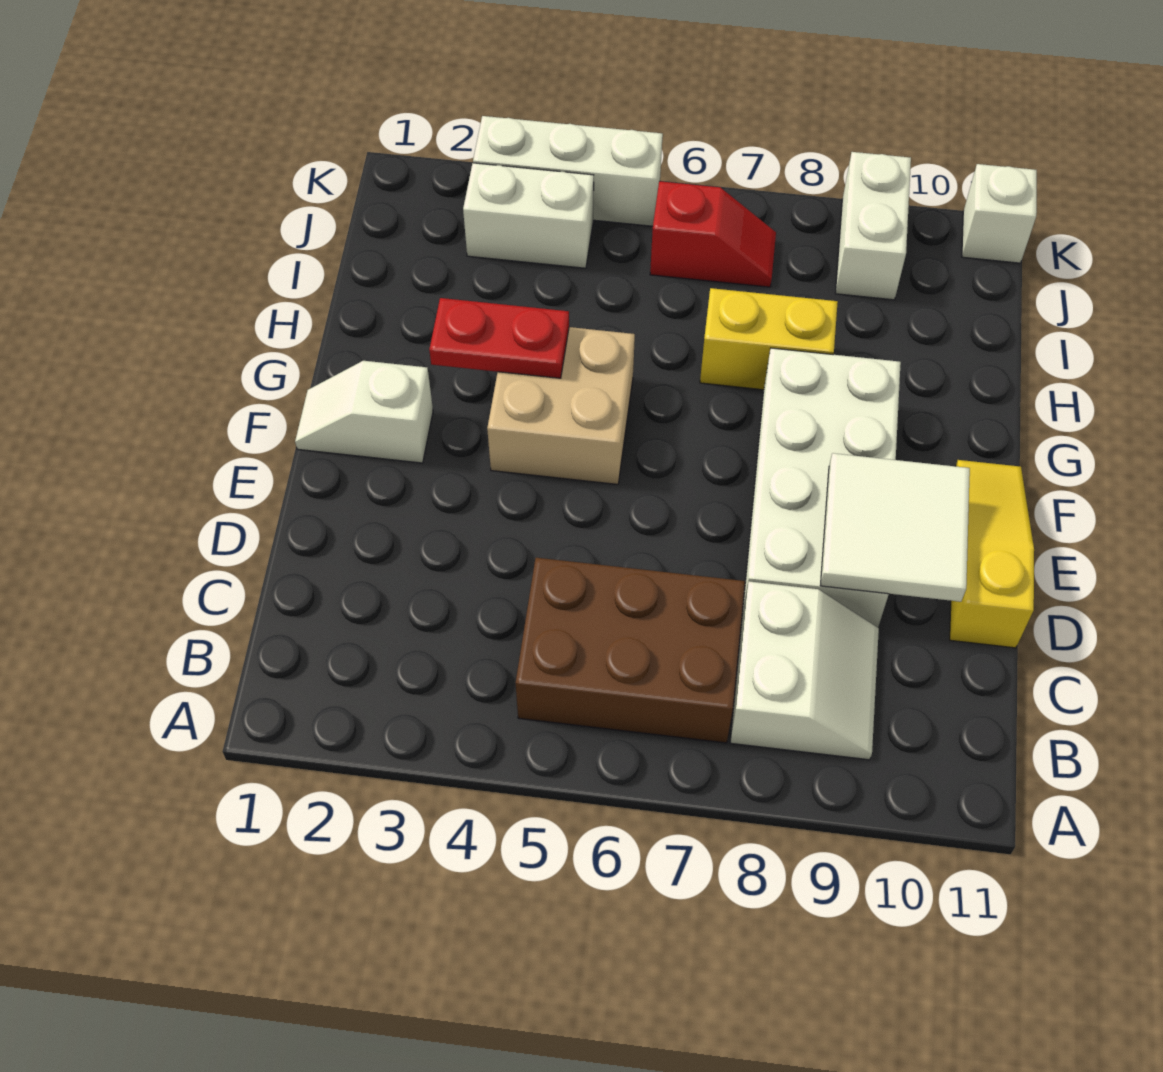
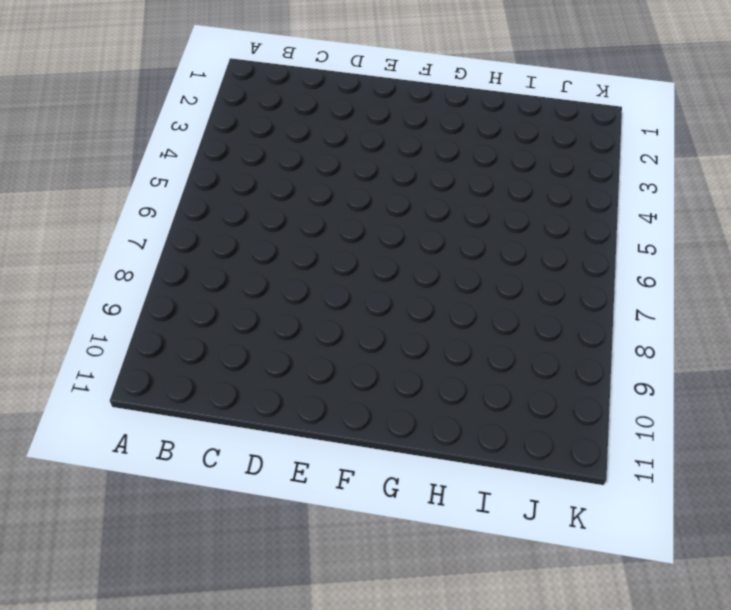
none -> brown brick B5:C7 level 1
none -> white slope B8:C9 level 1 top 8
none -> white brick D8:G9 level 1

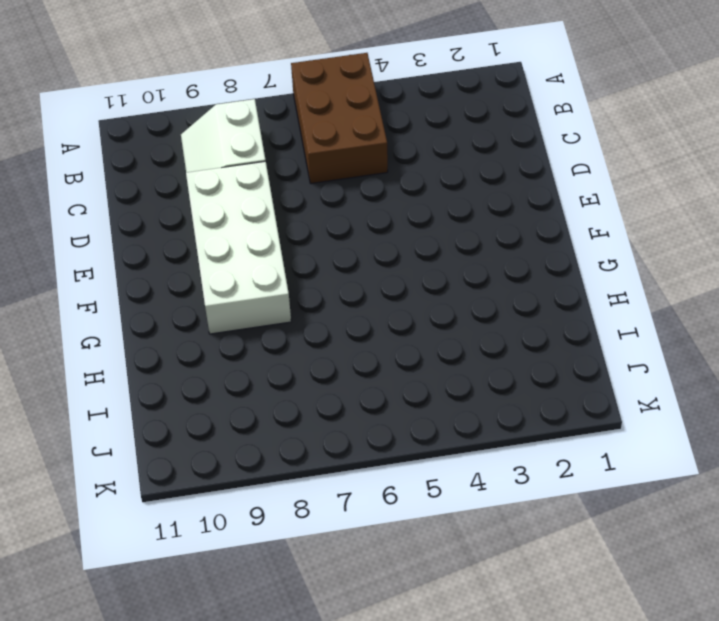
brown brick A5:C6 level 1 -> brown brick B5:C7 level 1
none -> yellow slope D11:F11 level 1 top D
none -> white slope F1:F2 level 1 top 2
none -> tan brick F4:G5 level 1

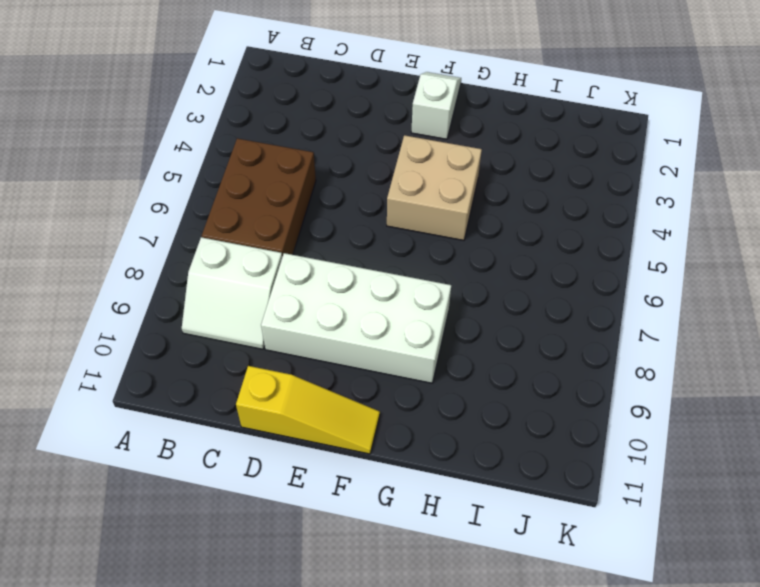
none -> yellow brick H7:H8 level 1
none -> white brick J3:J4 level 1
none -> red slope J6:J7 level 1 top 6

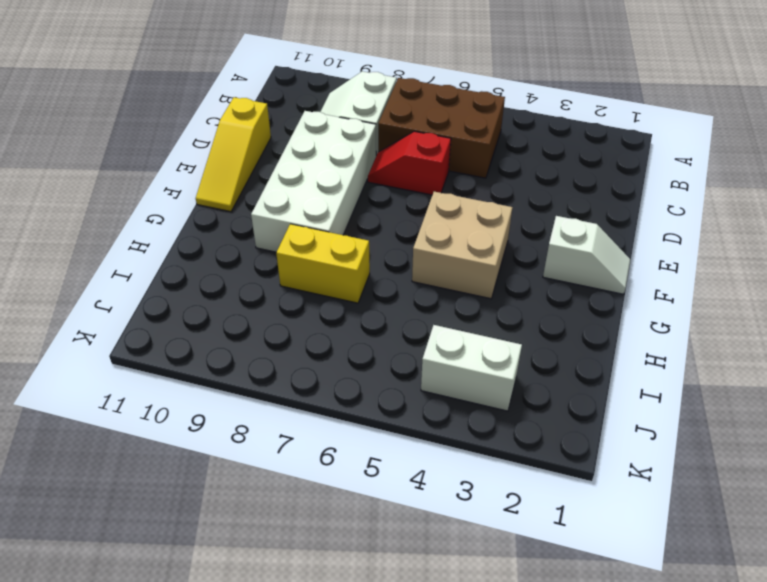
red slope D6:D7 level 1 top 6 -> red slope J6:J7 level 1 top 6
none -> white brick J9:K9 level 1
none -> white brick K3:K5 level 1
none -> white brick K11 level 1

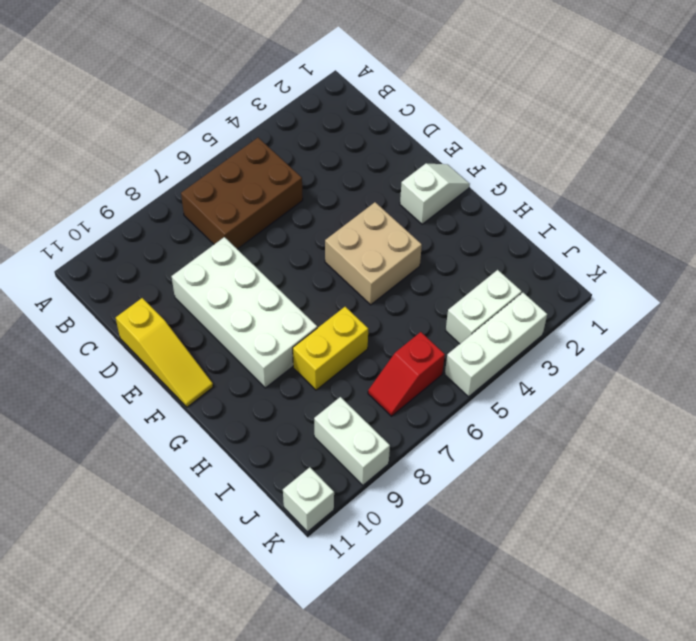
none -> white slope B8:C9 level 1 top 8
none -> white tile D9:E10 level 2
none -> red plate G3:G4 level 2

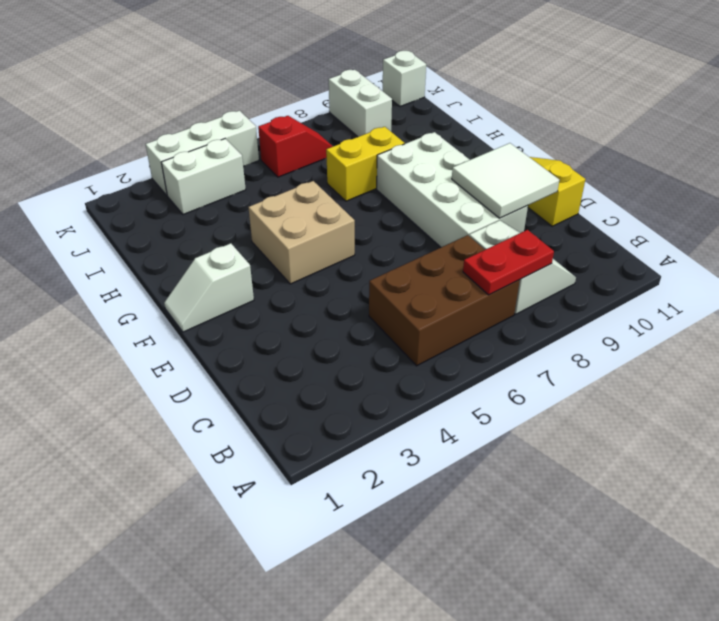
red plate B7:B8 level 2 -> red plate G3:G4 level 2

